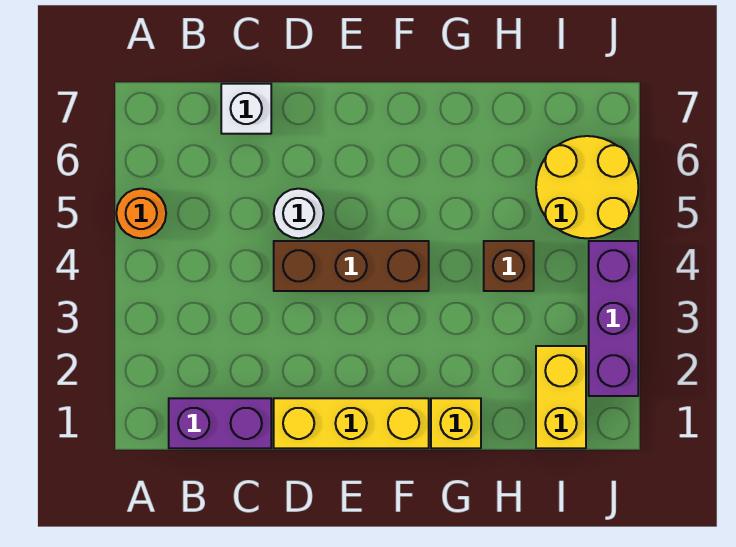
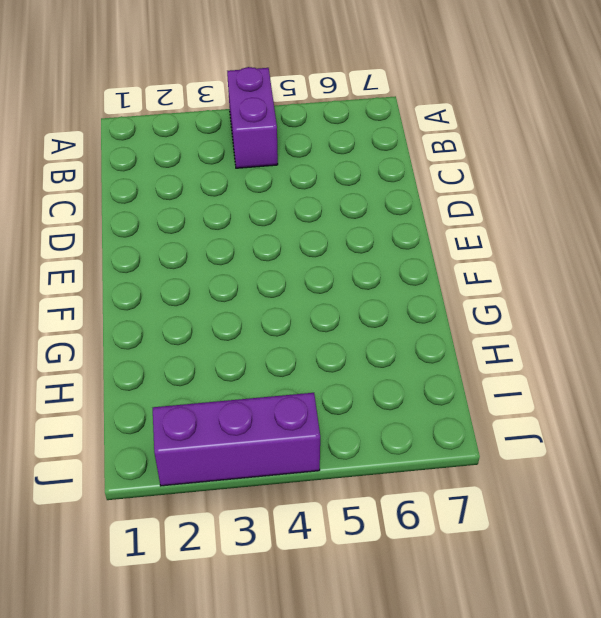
purple brick A4:B4 level 1 -> purple brick B1:C1 level 1
none -> orange round brick A5 level 1
none -> white brick C7 level 1

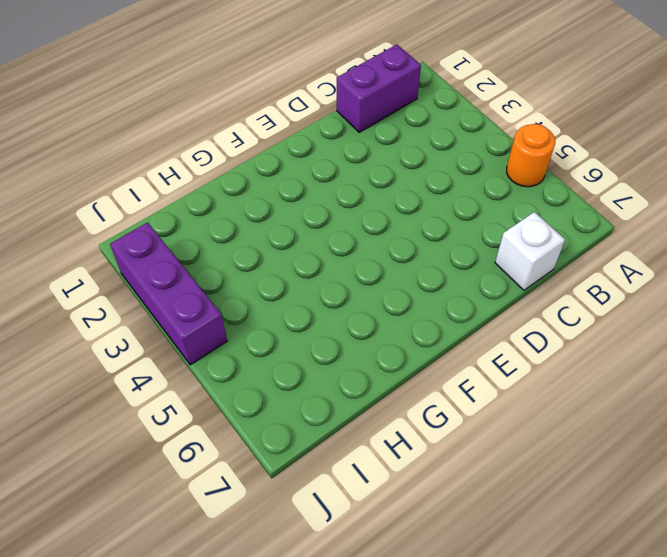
none -> yellow brick D1:F1 level 1
none -> brown brick D4:F4 level 1

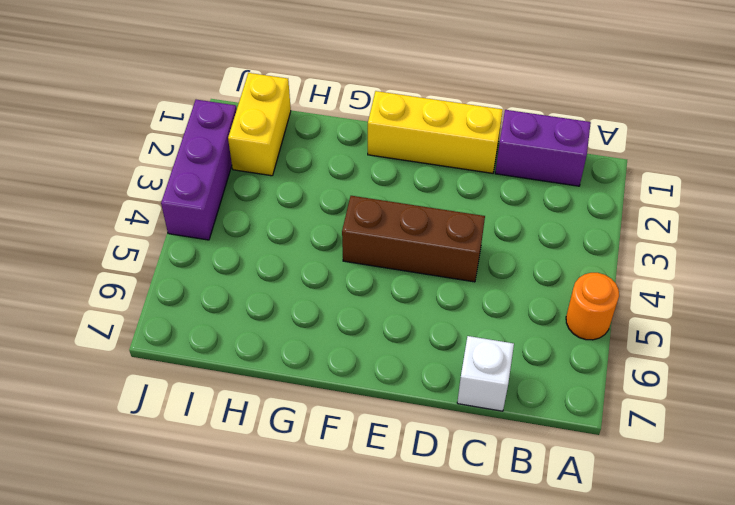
none -> white round brick D5 level 1
none -> yellow brick G1 level 1

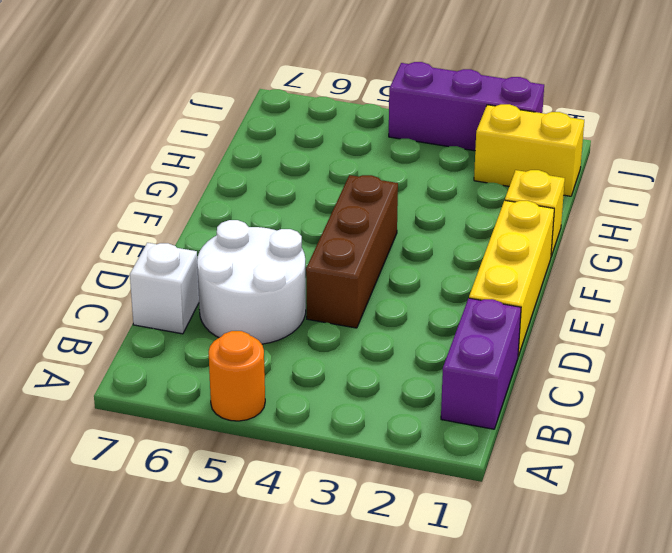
white round brick C5:D6 level 1 -> white round brick D5 level 1
none -> brown brick H4 level 1
none -> yellow round brick I5:J6 level 1

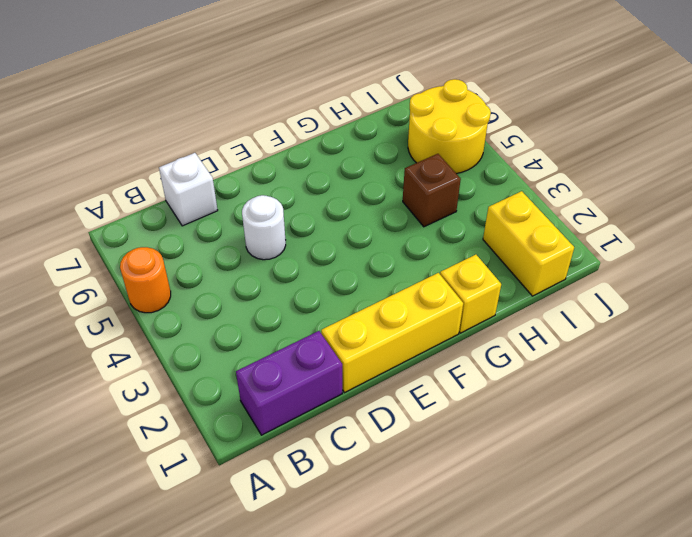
none -> brown brick D4:F4 level 1
none -> purple brick J2:J4 level 1

